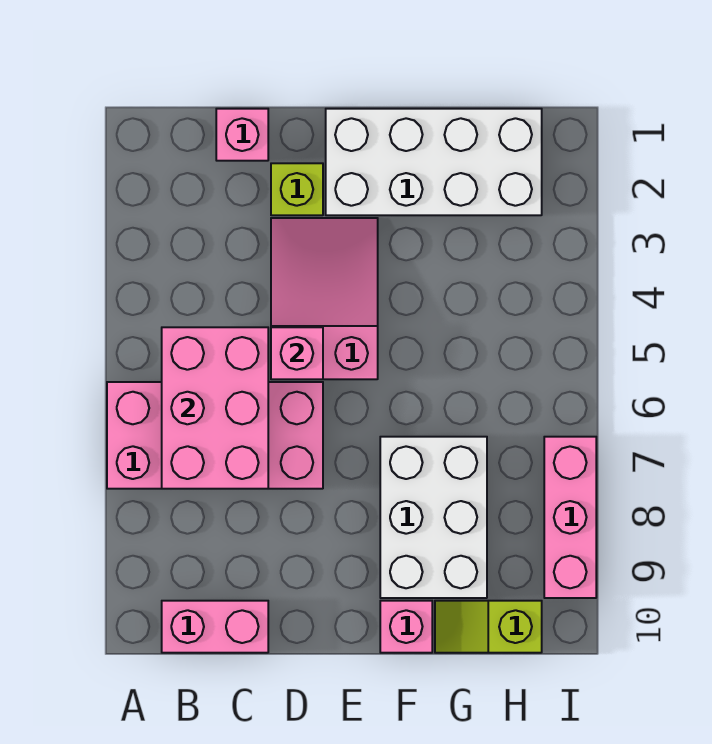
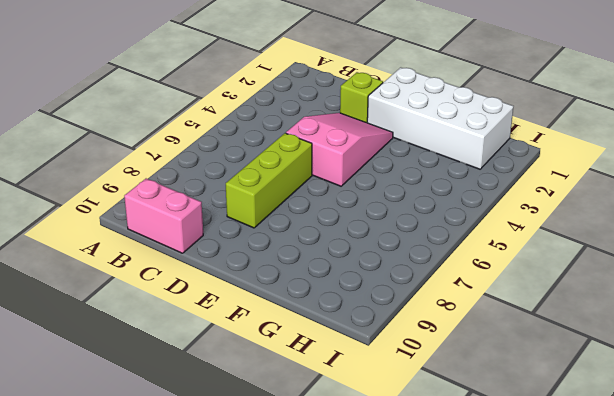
lime brick D6:D8 level 1 -> pink brick A6:D7 level 1
none -> pink brick C1 level 1
none -> white brick F7:G9 level 1
none -> pink brick F10 level 1

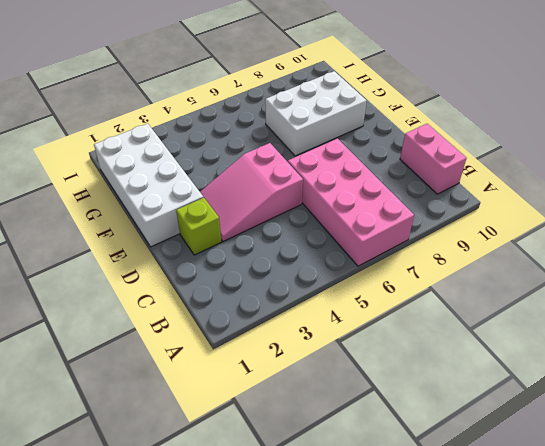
none -> pink brick C1 level 1
none -> pink brick F10 level 1
none -> lime slope G10:H10 level 1 top H

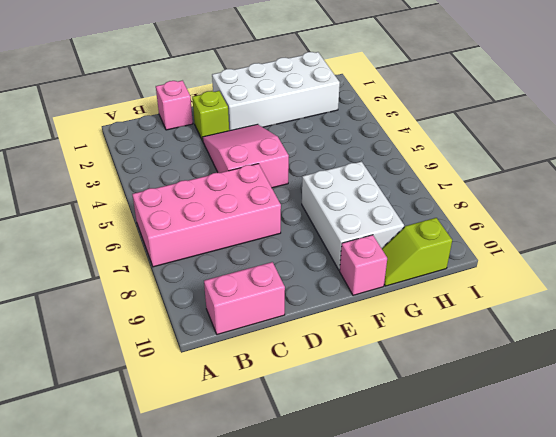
none -> pink brick I7:I9 level 1
none -> pink brick B5:C7 level 2
none -> pink brick D5 level 2

